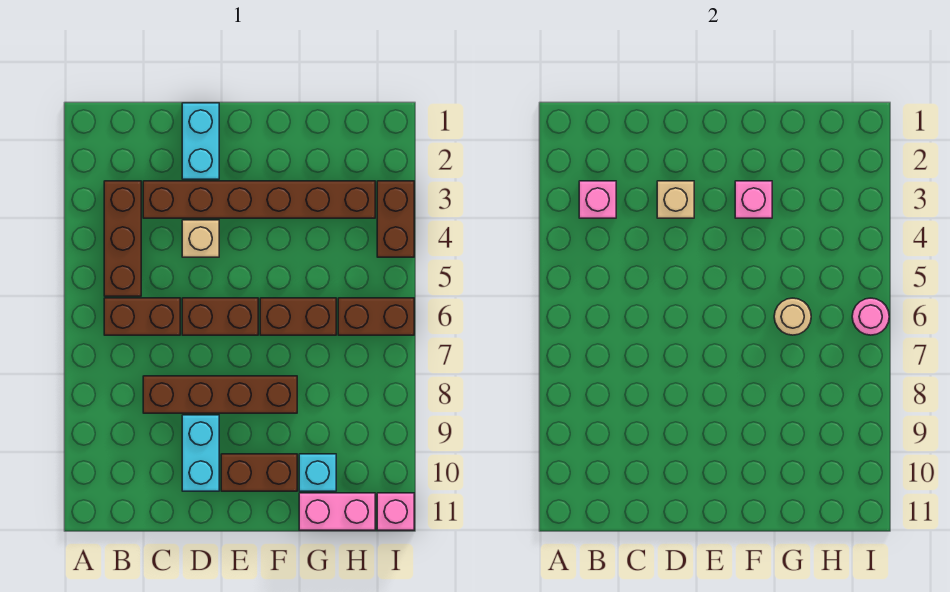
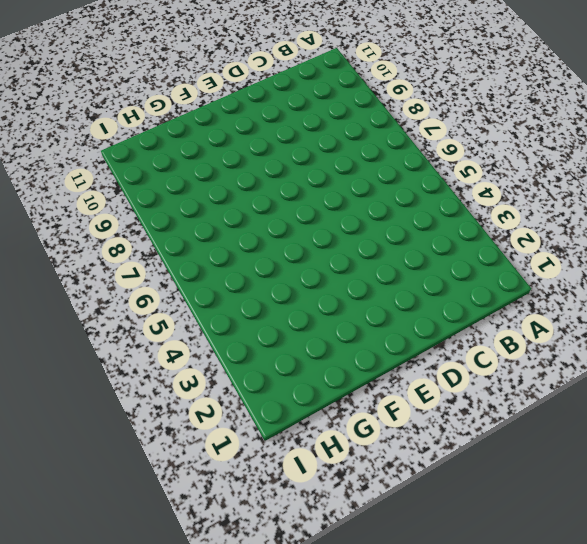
none -> brown brick B3:B5 level 1
none -> brown brick B6:C6 level 1
none -> brown brick C3:H3 level 1

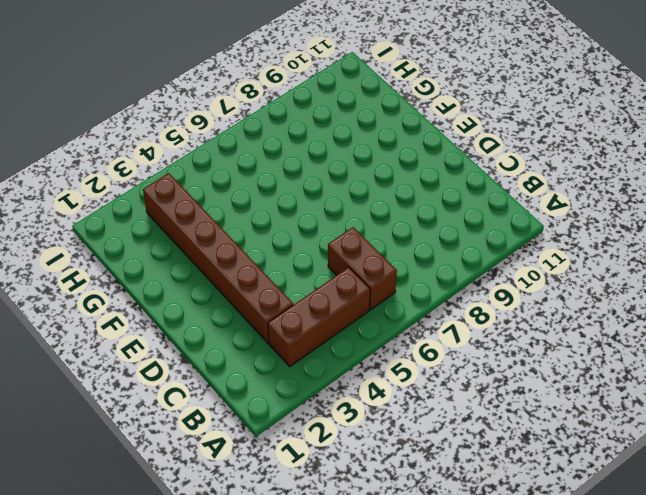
none -> brown brick C8:F8 level 1
none -> cyan brick D1:D2 level 1
none -> tan brick D4 level 1

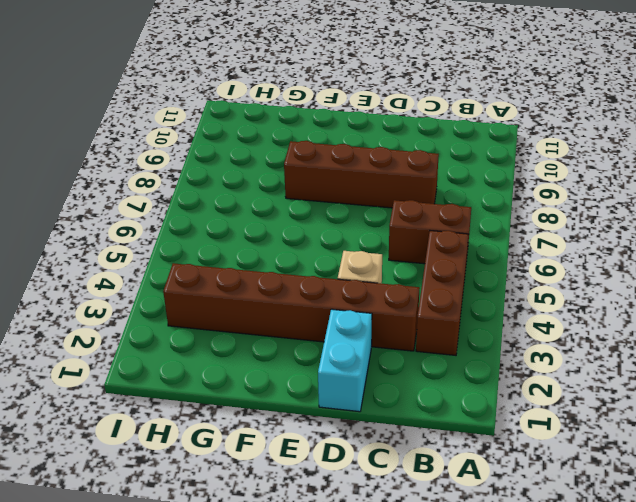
none -> brown brick D6:E6 level 1
none -> cyan brick D9:D10 level 1
none -> brown brick E10:F10 level 1

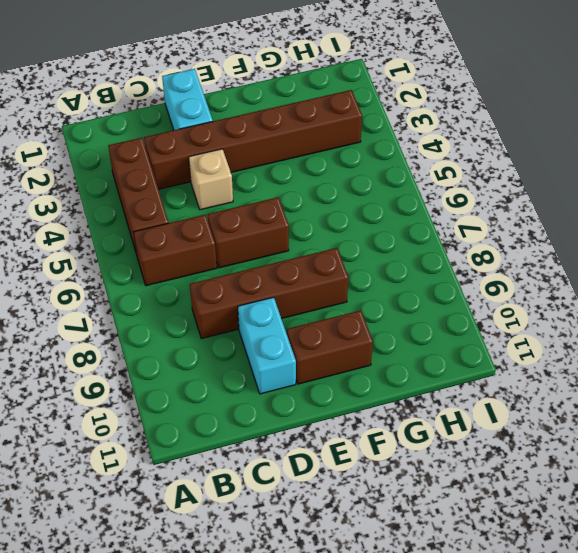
none -> brown brick F6:G6 level 1
none -> cyan brick G10 level 1
none -> pink brick G11:H11 level 1

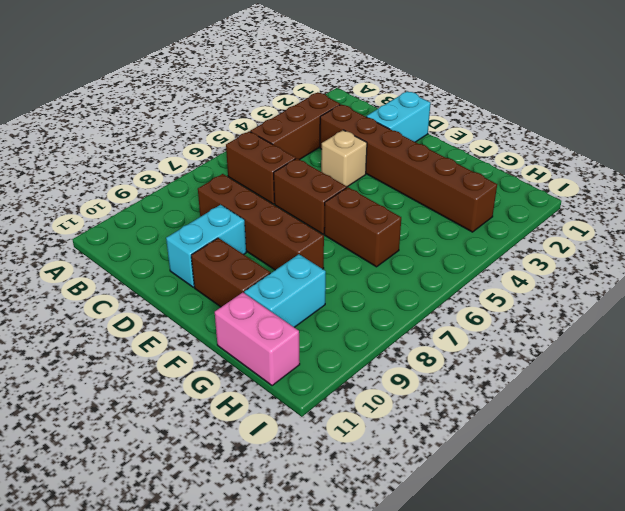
cyan brick G9:G10 level 1 -> cyan brick G10 level 1
none -> brown brick H6:I6 level 1
none -> brown brick I3:I4 level 1
none -> pink brick I11 level 1

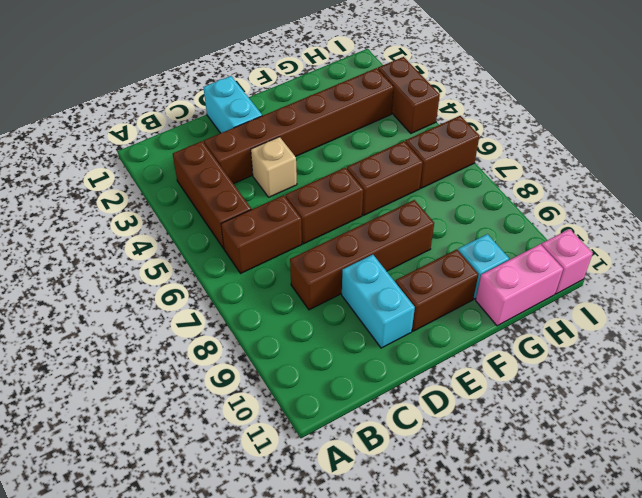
none -> pink brick B3 level 2
none -> tan brick D3 level 2
none -> pink brick F3 level 2

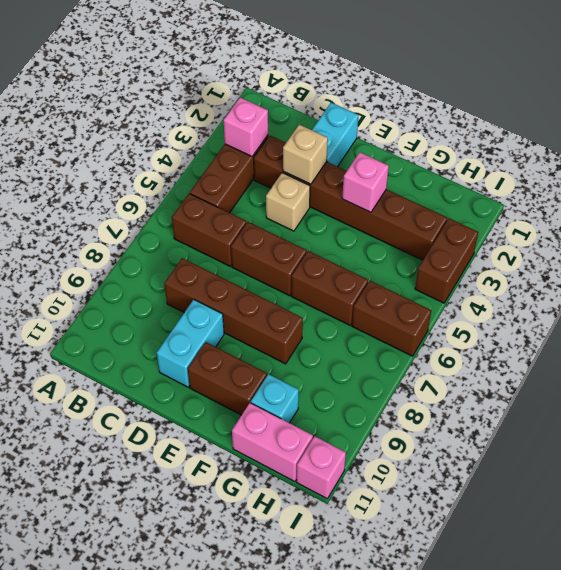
none -> tan round brick G6 level 2
none -> pink round brick I6 level 2

